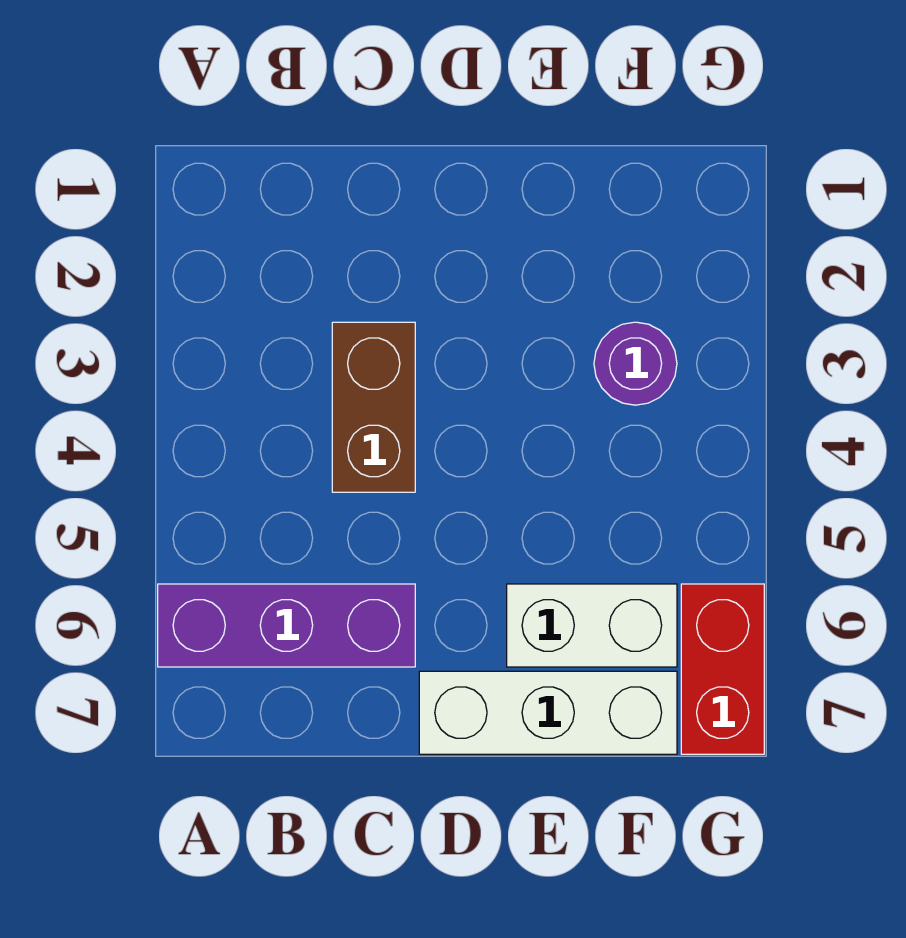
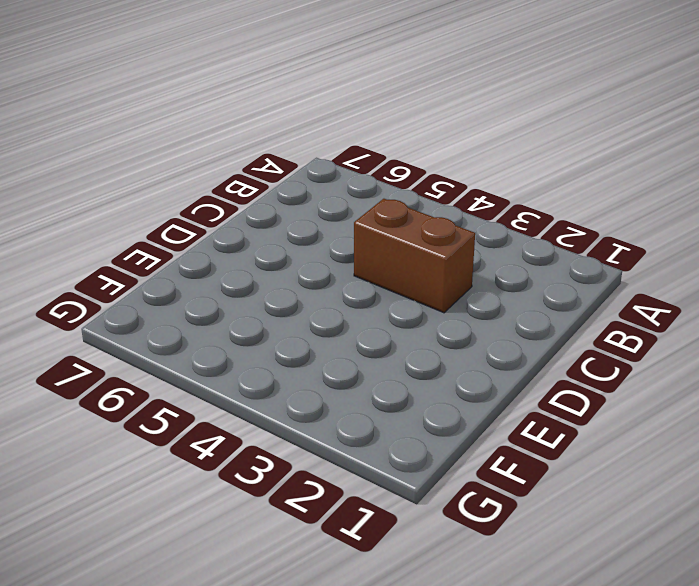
none -> purple brick A6:C6 level 1
none -> white brick D7:F7 level 1

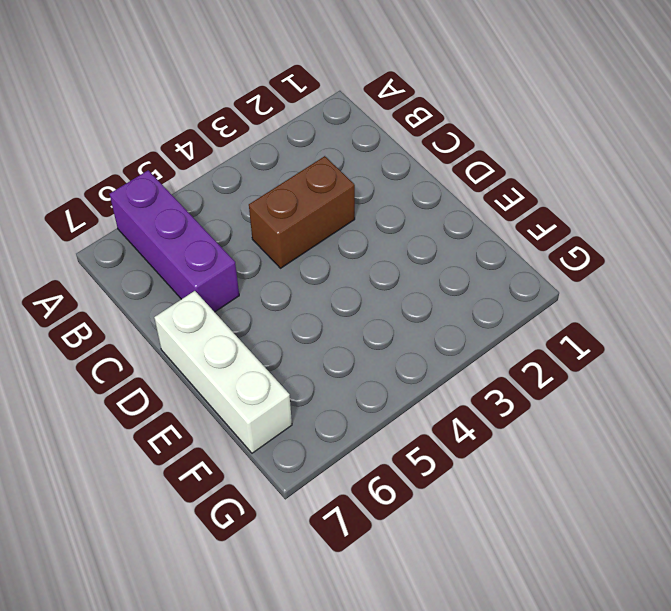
none -> white brick E6:F6 level 1
none -> purple round brick F3 level 1

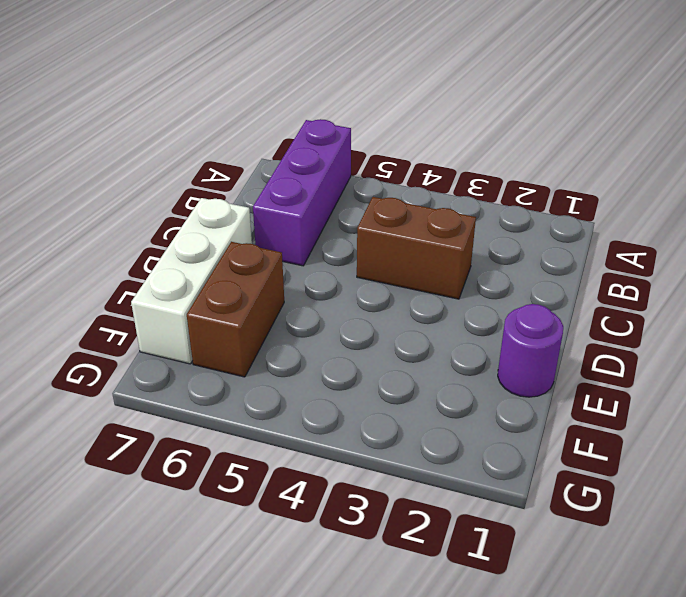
purple round brick E1 level 1 -> purple round brick F3 level 1
brown brick E6:F6 level 1 -> white brick E6:F6 level 1
none -> red brick G6:G7 level 1

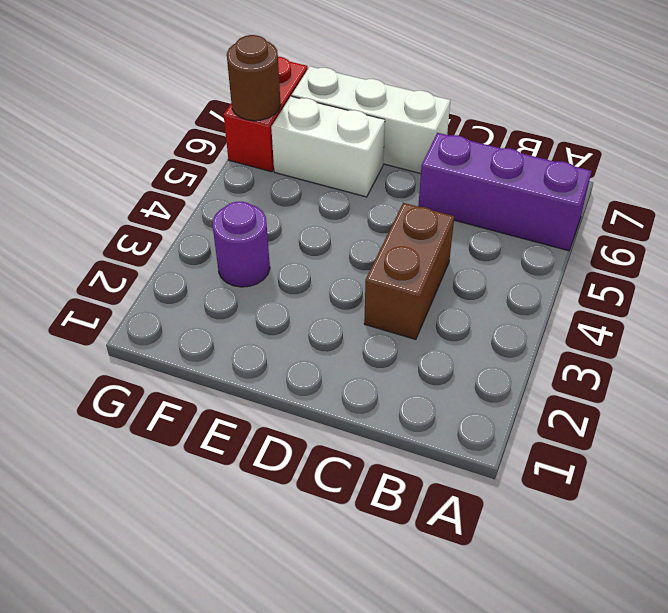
brown round brick G6 level 2 -> none

